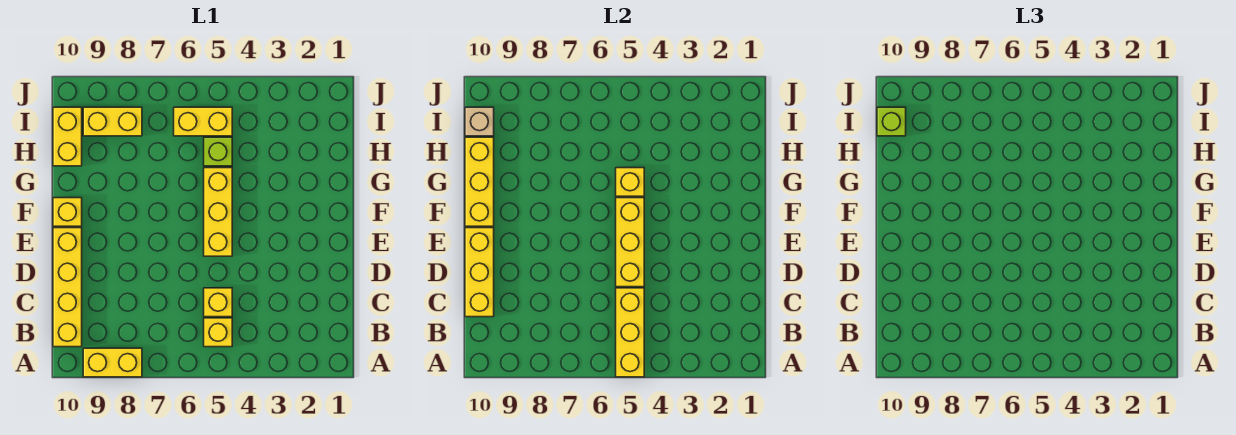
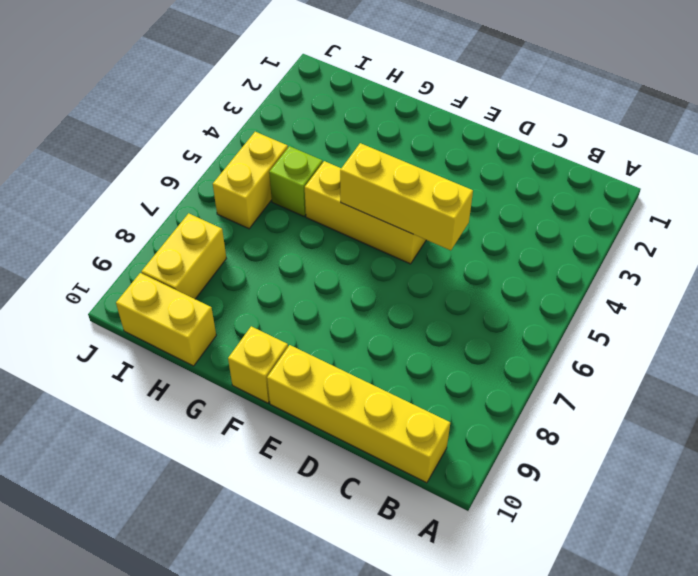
none -> yellow brick A8:A9 level 1
none -> yellow brick B5 level 1
none -> yellow brick C5 level 1

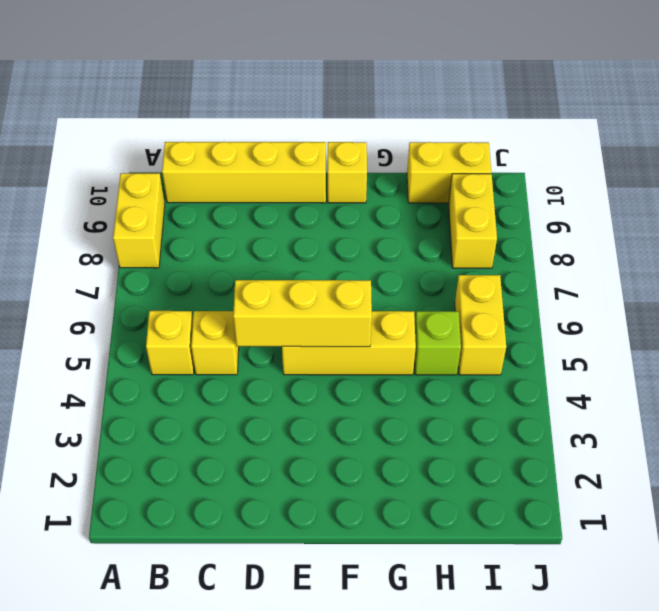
none -> yellow brick A5:C5 level 2
none -> yellow brick C10:E10 level 2
none -> yellow brick F10:H10 level 2

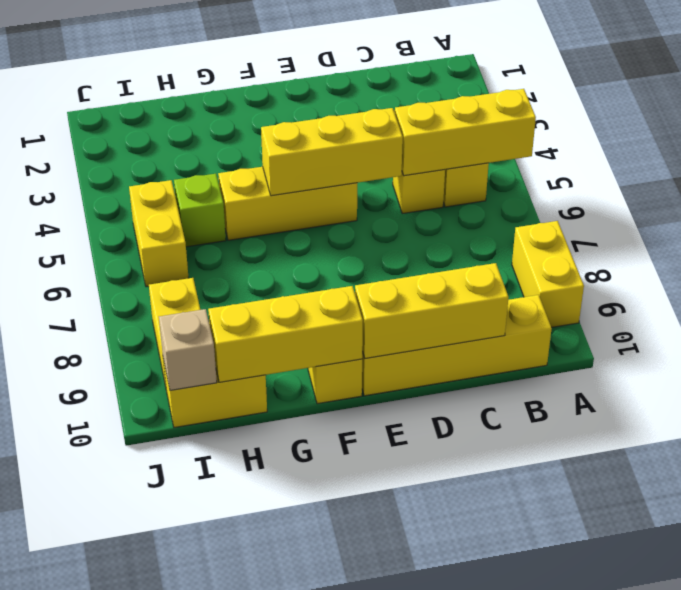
none -> yellow brick G5 level 2
none -> lime brick I10 level 3

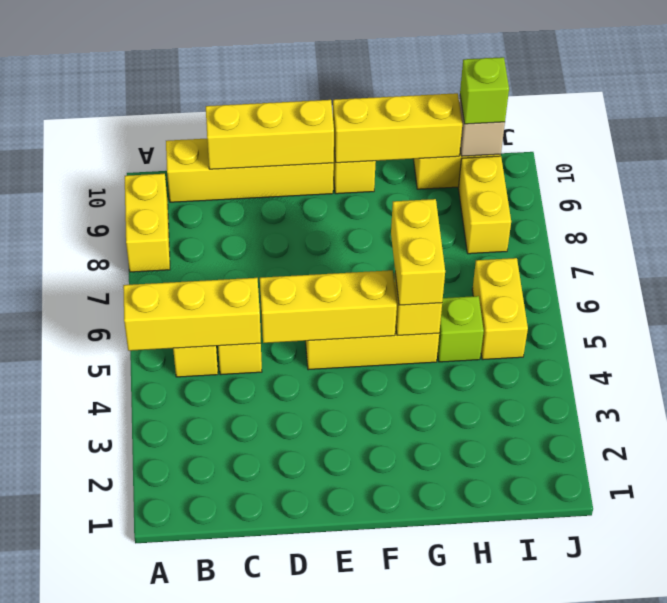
yellow brick G5:G6 level 3 -> none

